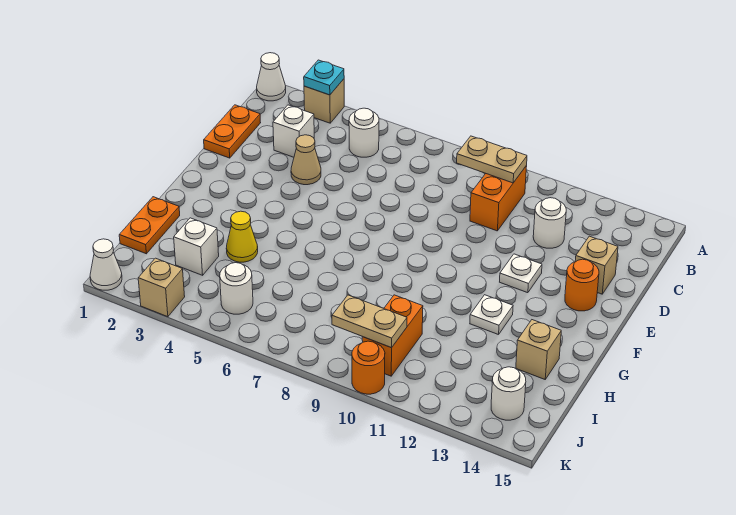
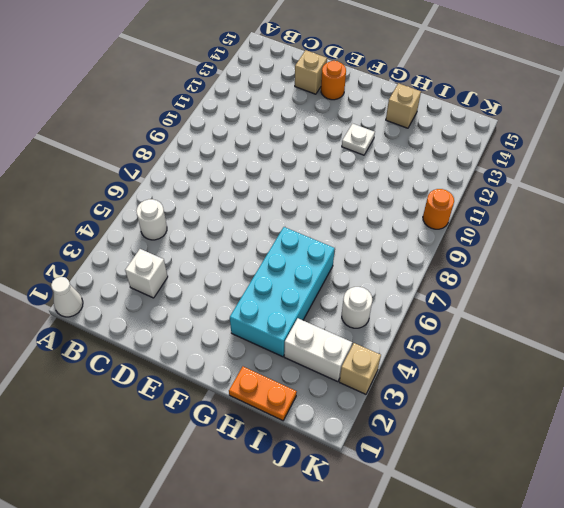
cyan brick G3:H6 level 1 -> yellow cone H4 level 1
white brick I3:J3 level 1 -> white brick I3 level 1
none -> tan brick A3 level 1
none -> orange brick B10:C10 level 1
none -> orange plate C1:D1 level 1

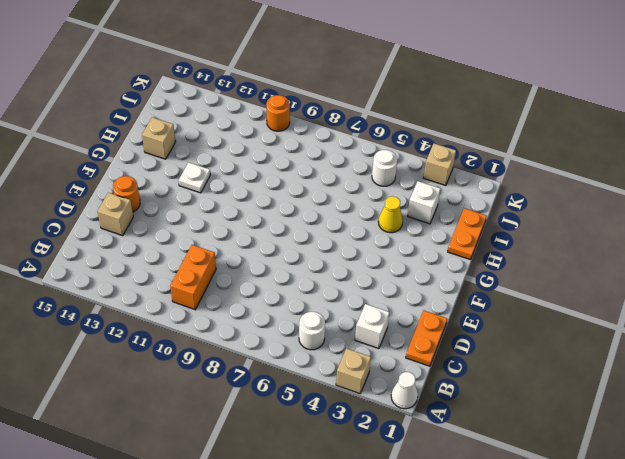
none -> white round brick C12 level 1
none -> tan cone D4 level 1
none -> white plate E12 level 1

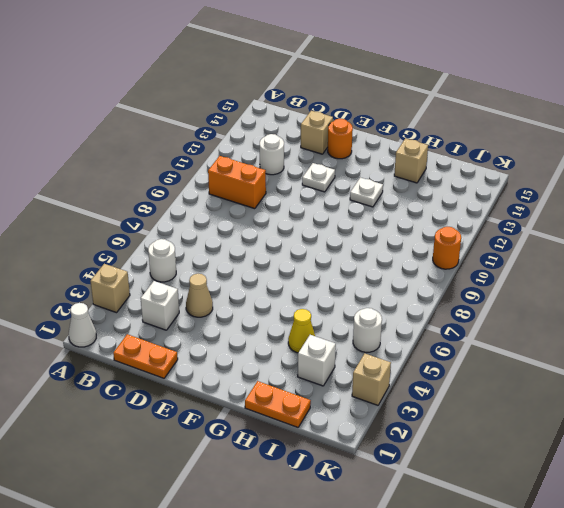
none -> orange brick I10:J10 level 1
none -> white round brick J14 level 1
none -> white cone K1 level 1

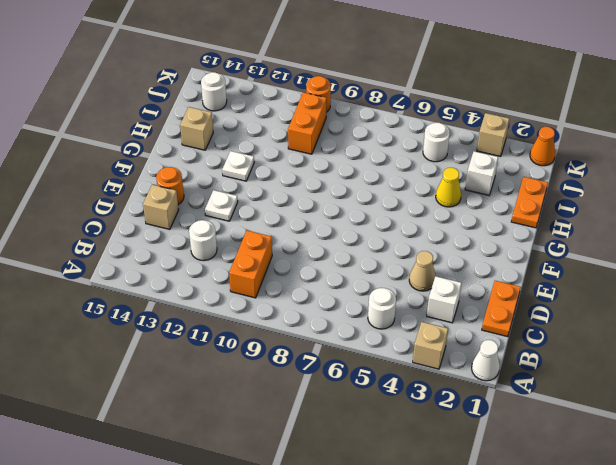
orange cone K1 level 1 -> white cone K1 level 1
none -> cyan plate A3 level 2
none -> tan plate B9:B10 level 2
none -> tan plate J9:J10 level 2

